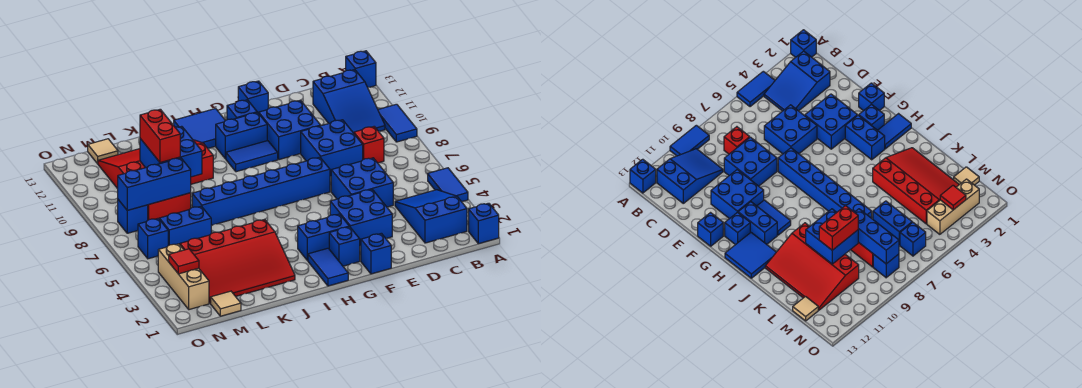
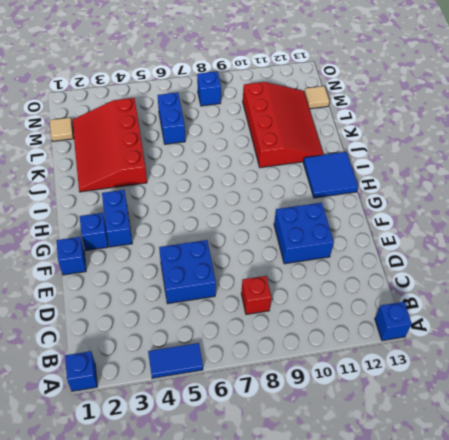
none -> blue tile A9:A10 level 1
none -> blue slope B2:C4 level 1 top 2
none -> blue slope B10:C12 level 1 top 12
none -> blue brick D8:E9 level 1

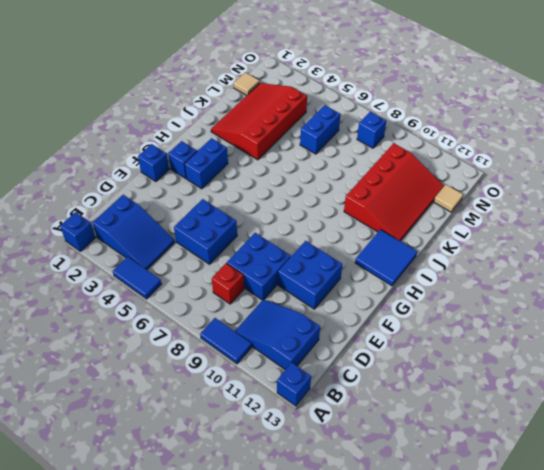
none -> blue brick E3:F4 level 1
none -> blue brick F7:K7 level 1
none -> blue brick F13 level 1
none -> blue tile G10:H10 level 1

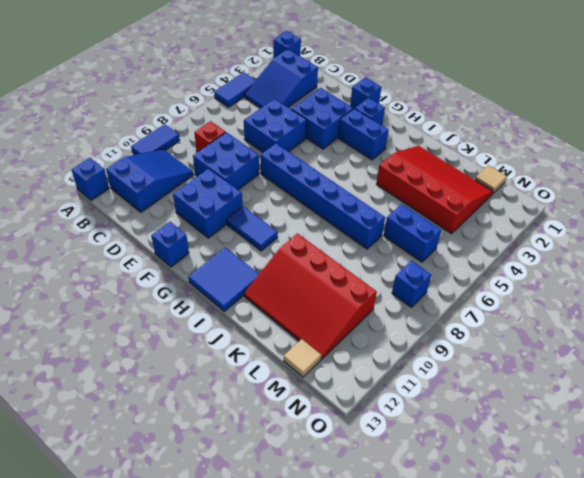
none -> blue brick G11:H11 level 1
none -> blue brick G12 level 1
none -> blue tile H1:H2 level 1
none -> red brick L8:M8 level 1

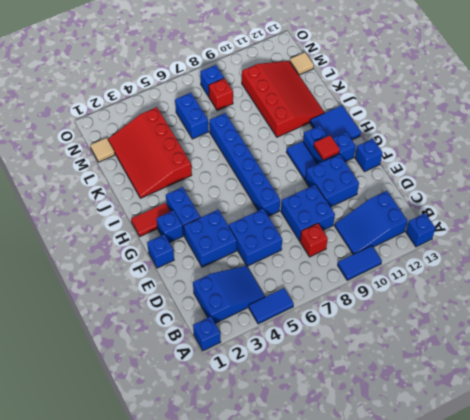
red tile G11 level 2 -> red tile N3 level 2
red tile H1:H2 level 1 -> blue tile H1:H2 level 1
red brick M8 level 1 -> red brick L8:M8 level 1
none -> tan brick N2:N4 level 1
none -> blue brick N6 level 1
none -> blue brick K9:L10 level 2
none -> blue brick L8:N8 level 2

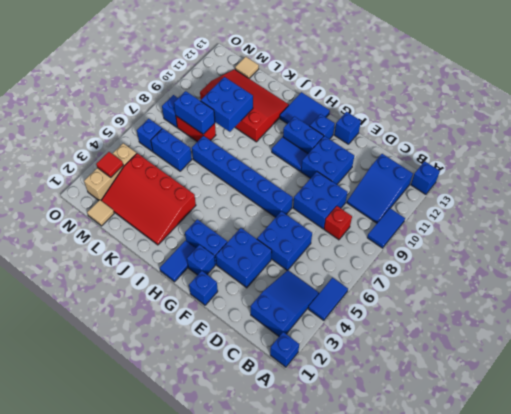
blue brick L8:M8 level 2 -> blue brick L8:N8 level 2
none -> red brick L9:L10 level 3

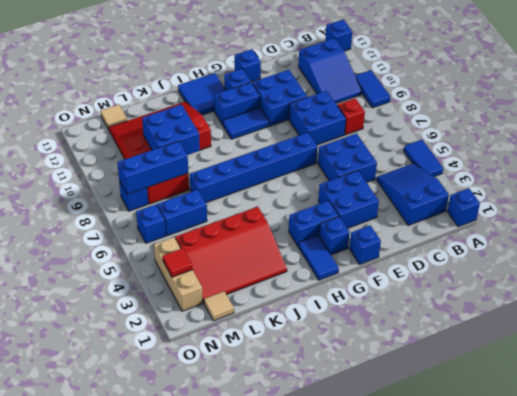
none -> red brick L9:L10 level 3

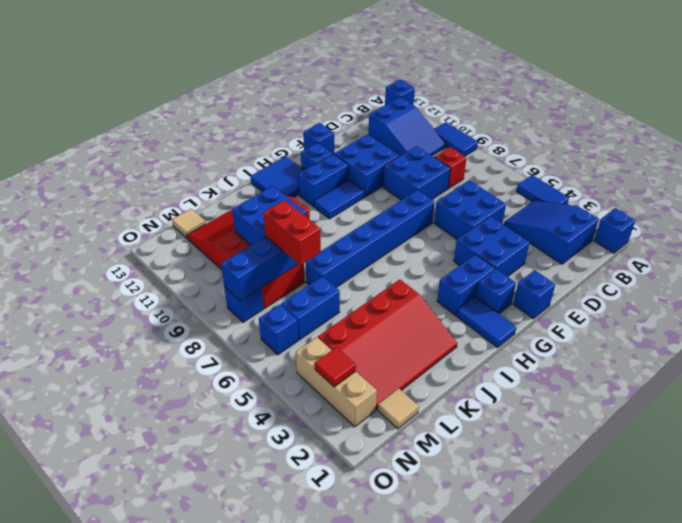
red brick L7:L8 level 3 -> red brick L9:L10 level 3

